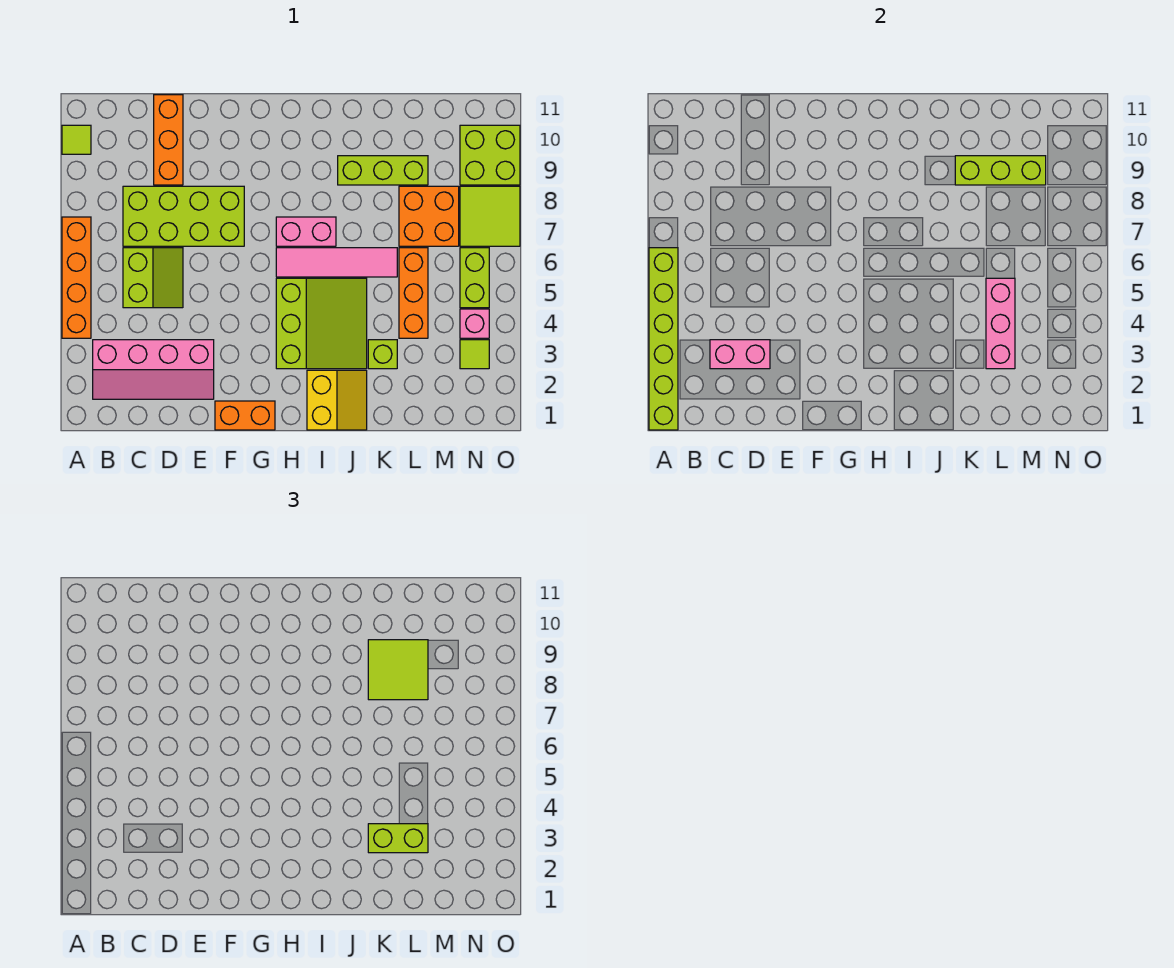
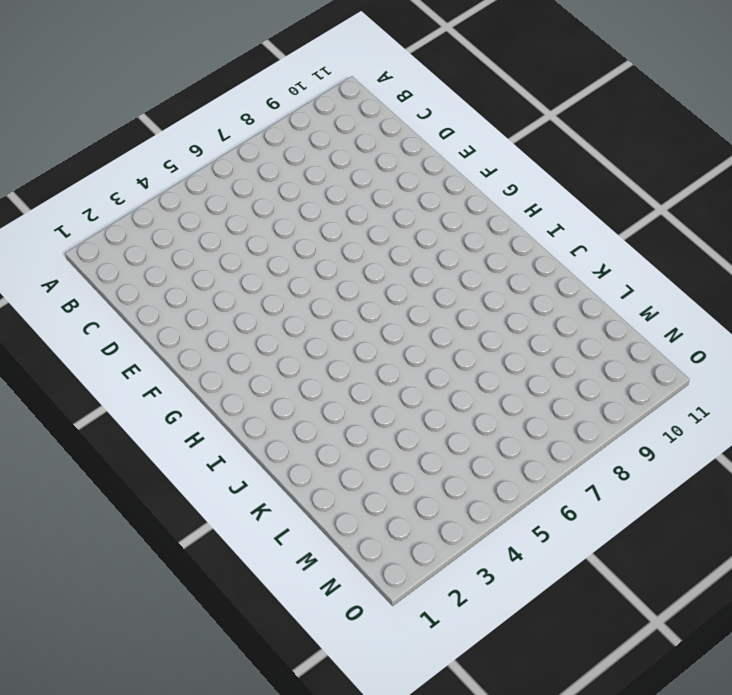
none -> orange brick A4:A7 level 1
none -> lime tile A10 level 1
none -> pink slope B2:E3 level 1 top 3

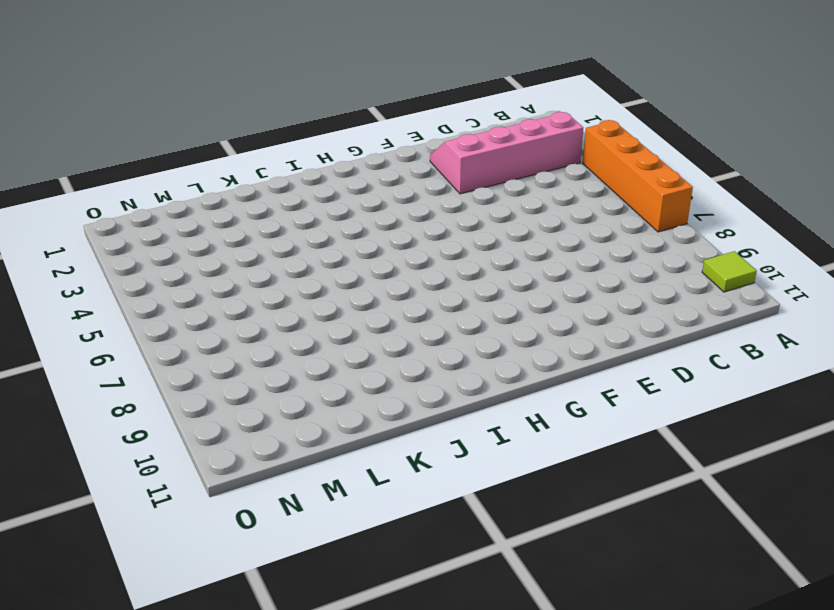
none -> lime slope C5:D6 level 1 top C
none -> lime brick C7:F8 level 1
none -> orange brick D9:D11 level 1

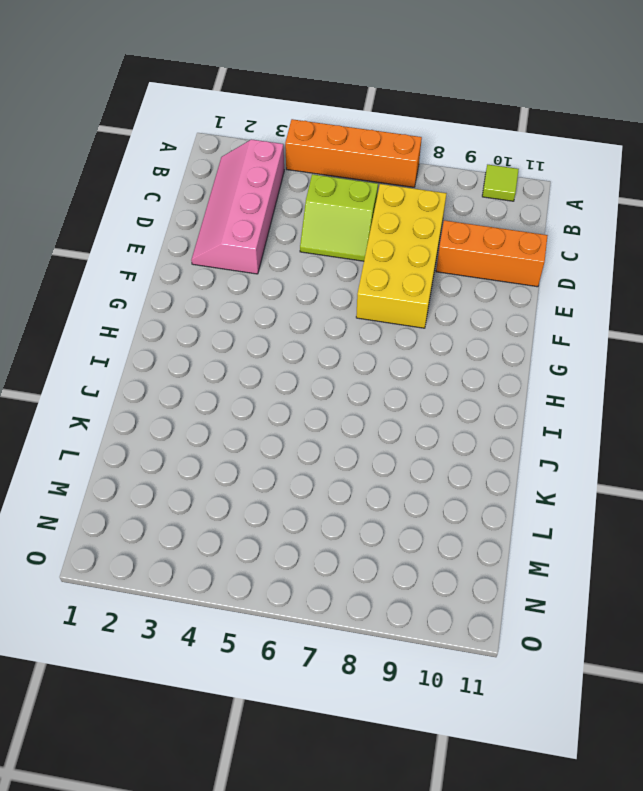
yellow brick C7:F8 level 1 -> lime brick C7:F8 level 1
none -> orange brick F1:G1 level 1
none -> lime slope H3:J5 level 1 top H
none -> pink tile H6:K6 level 1

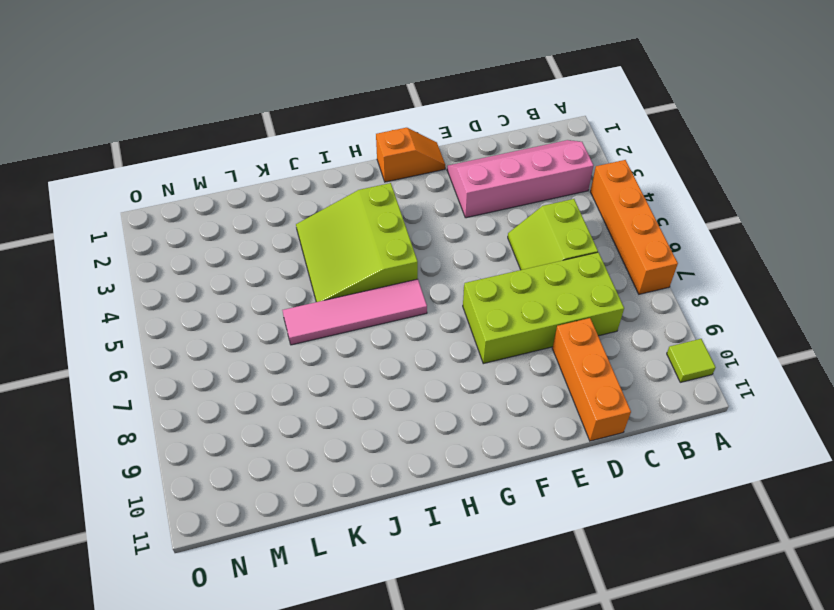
orange slope F1:G1 level 1 top G -> orange brick F1:G1 level 1
none -> pink brick H7:I7 level 1
none -> yellow slope I1:J2 level 1 top I
none -> lime brick J9:L9 level 1

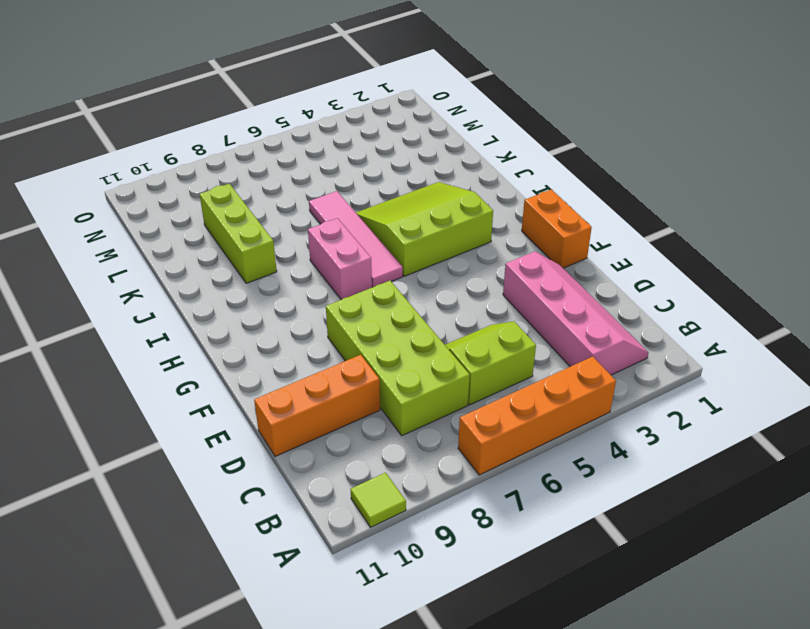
none -> yellow slope I1:J2 level 1 top I
none -> lime brick K3 level 1
none -> orange brick L4:L6 level 1

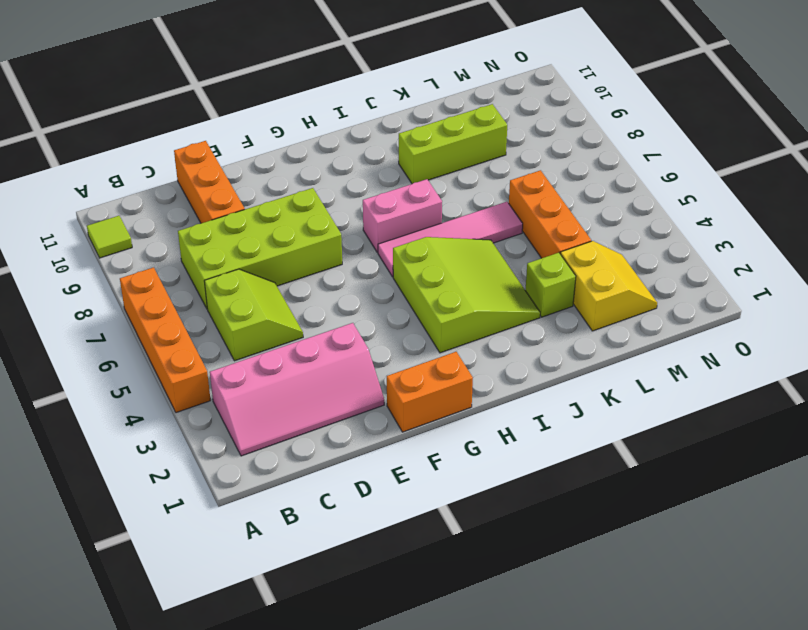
yellow slope L2:M3 level 1 top L -> yellow slope I1:J2 level 1 top I
none -> orange brick L7:M8 level 1
none -> lime tile N3 level 1
none -> pink brick N4 level 1

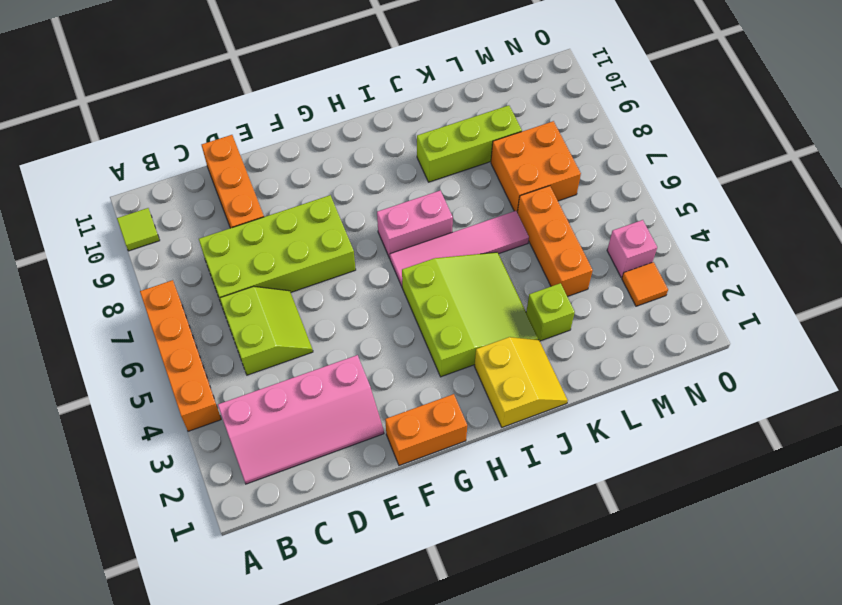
orange tile N3 level 1 -> lime tile N3 level 1
none -> lime brick N5:N6 level 1
none -> lime tile N7:O8 level 1
none -> lime brick N9:O10 level 1

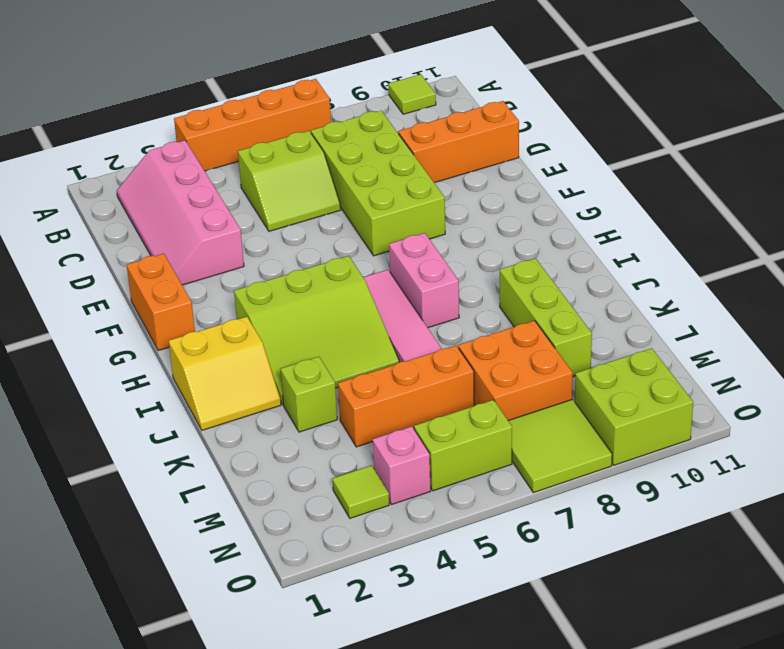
none -> lime brick A1:A6 level 2
none -> pink brick C3:D3 level 2
none -> lime brick K9:M9 level 2

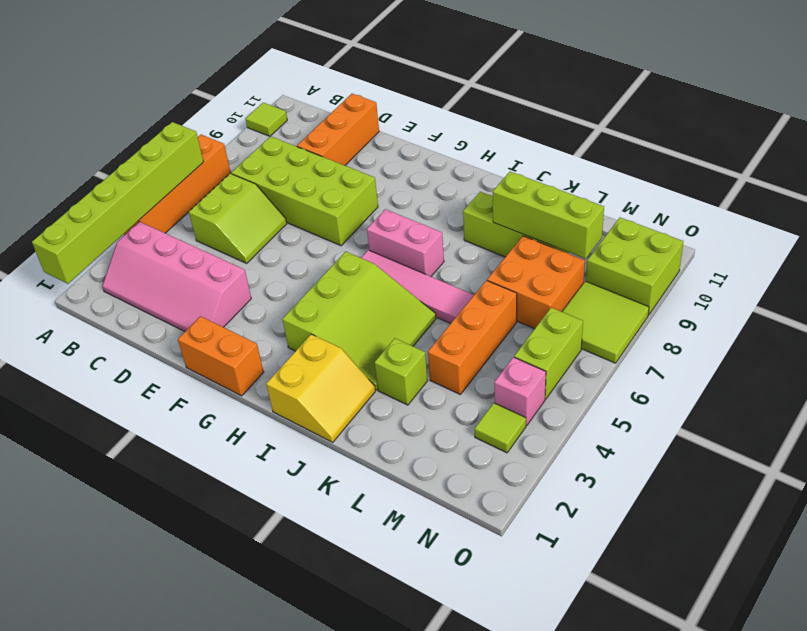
none -> pink brick C3:D3 level 2
none -> pink brick L3:L5 level 2
none -> lime brick K3:L3 level 3

